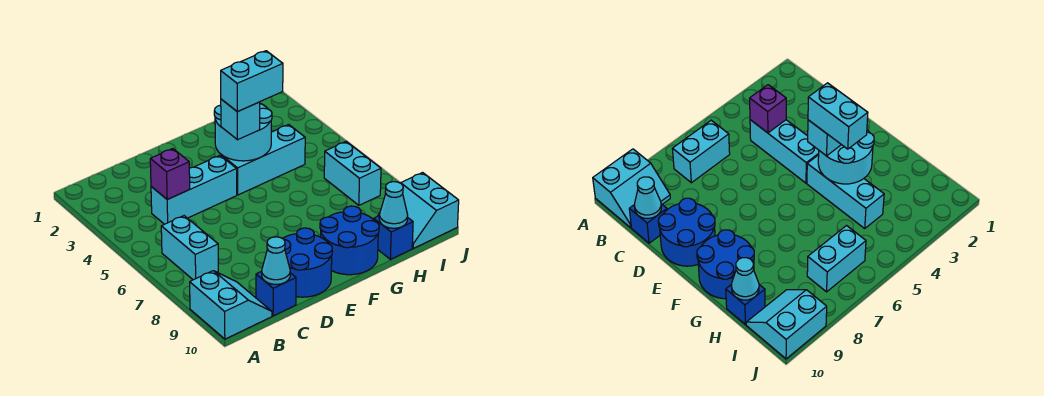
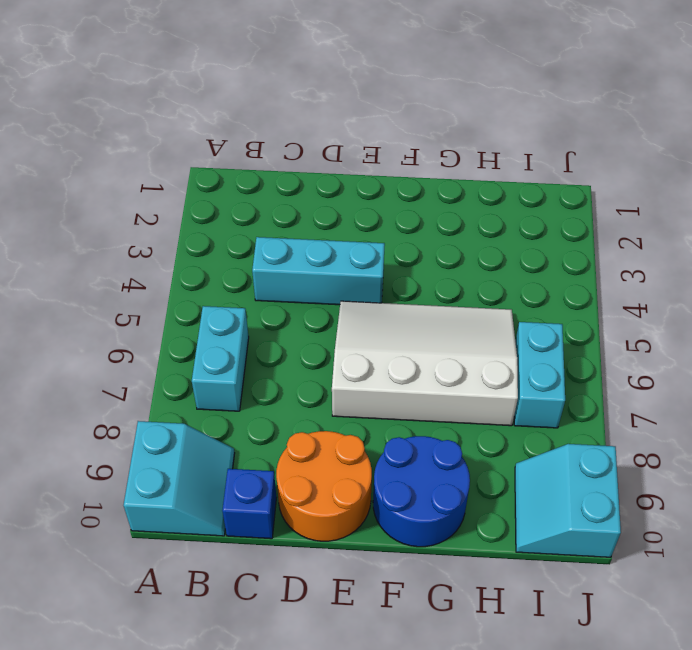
orange round brick D9:E10 level 1 -> blue round brick D9:E10 level 1
white slope E5:H7 level 1 top 7 -> none
none -> cyan brick F4:H4 level 1
none -> blue brick H10 level 1
none -> purple brick C4 level 2

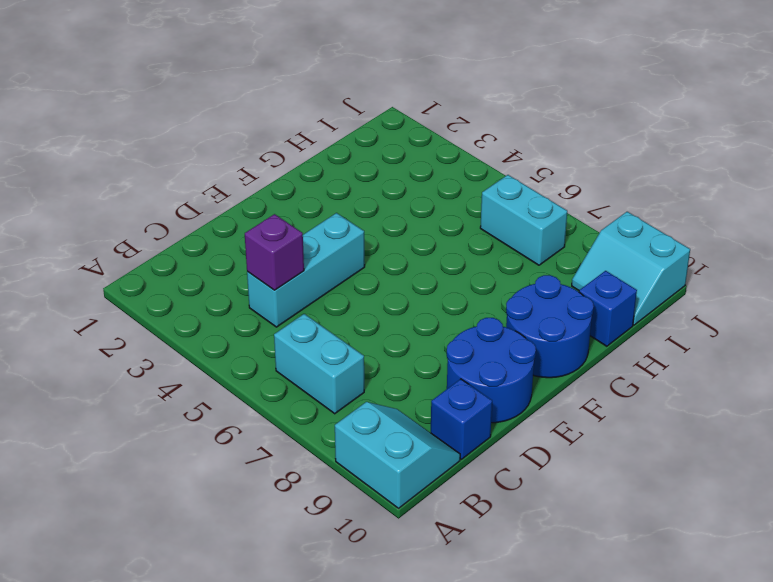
none -> cyan brick F4:H4 level 1
none -> cyan cone C10 level 2
none -> cyan round brick F3:G4 level 2

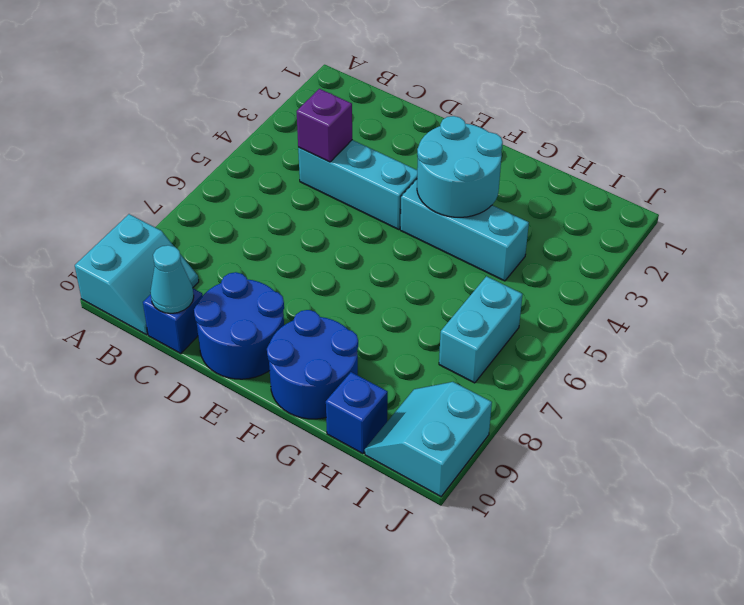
none -> cyan brick B6:B7 level 1
none -> cyan cone H10 level 2
none -> cyan brick F4 level 3

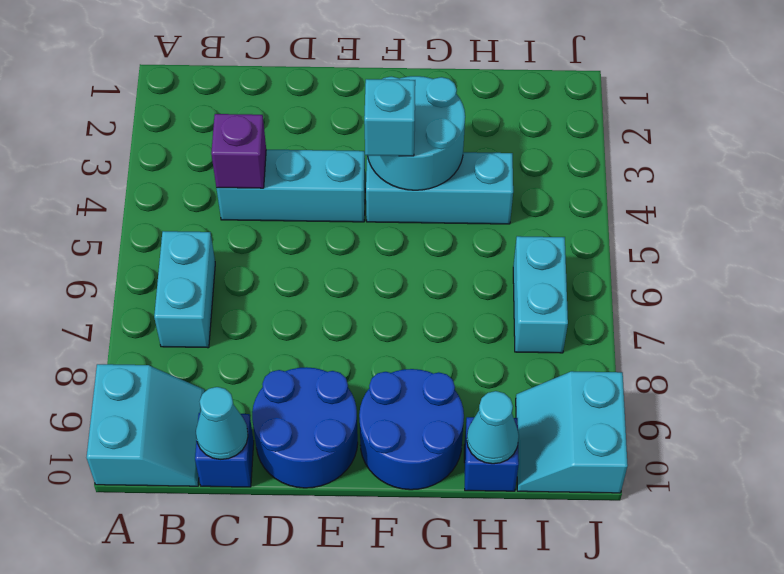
none -> cyan brick F4:G4 level 4

